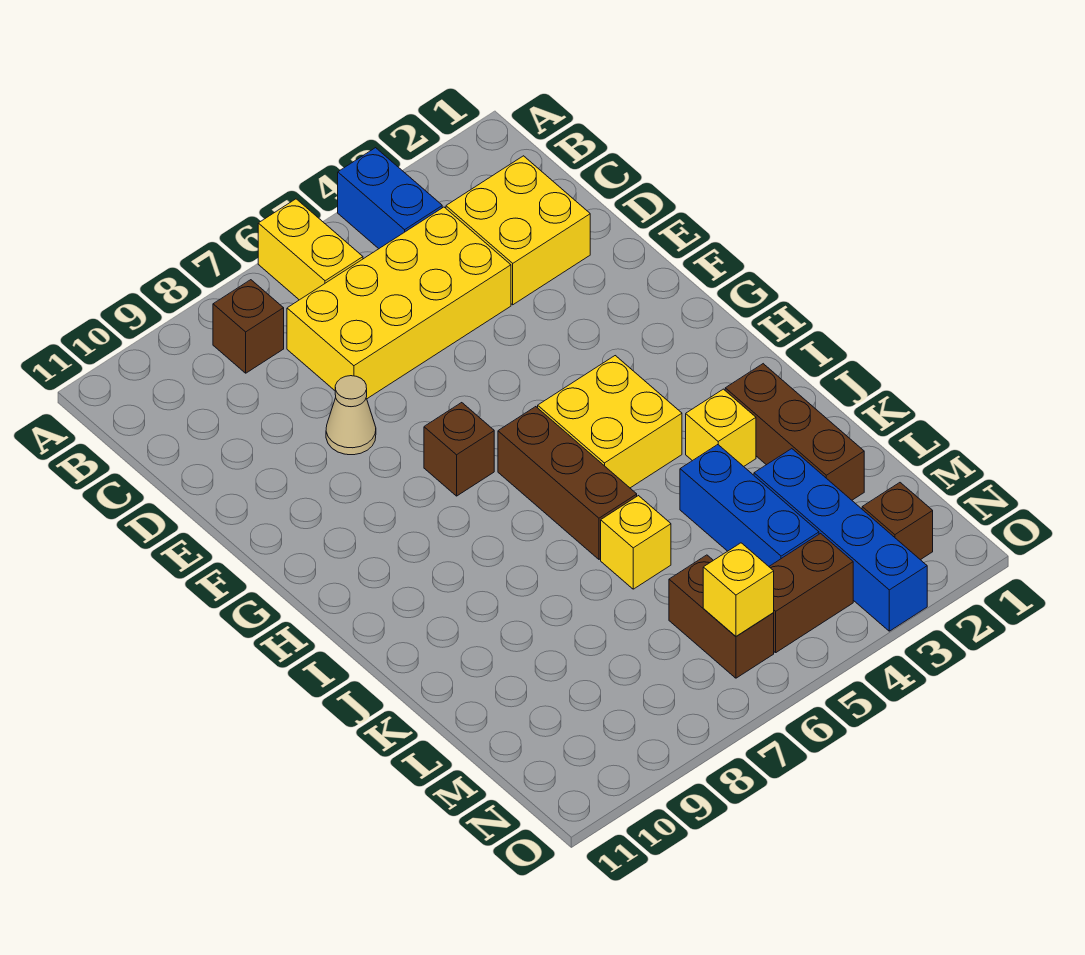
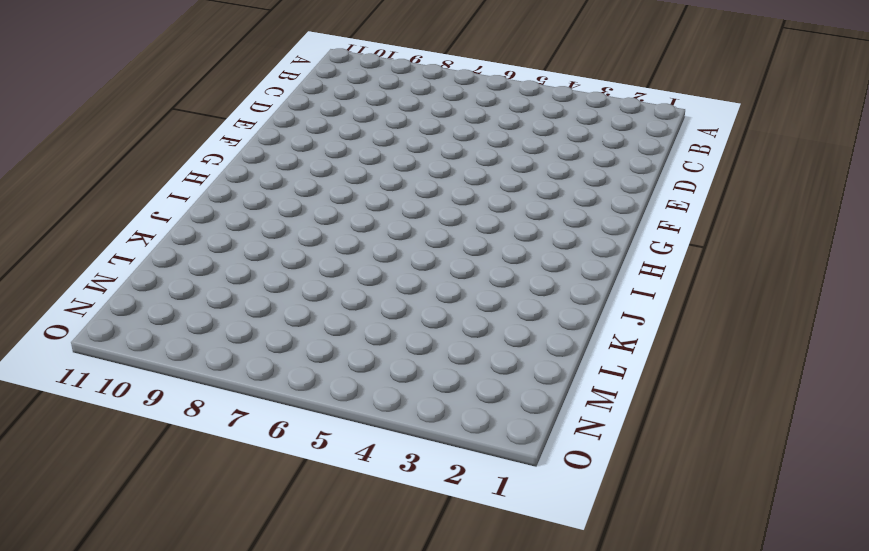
none -> blue brick A4:B4 level 1
none -> yellow brick A6:B6 level 1
none -> brown brick B8 level 1

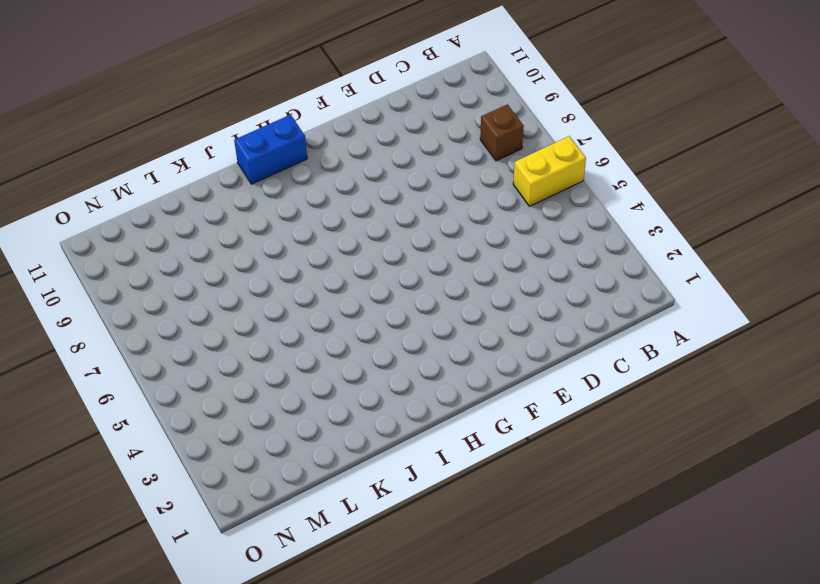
blue brick H11:I11 level 1 -> blue brick A4:B4 level 1
none -> yellow brick C2:D3 level 1
none -> yellow brick C4:D7 level 1
none -> tan cone E8 level 1

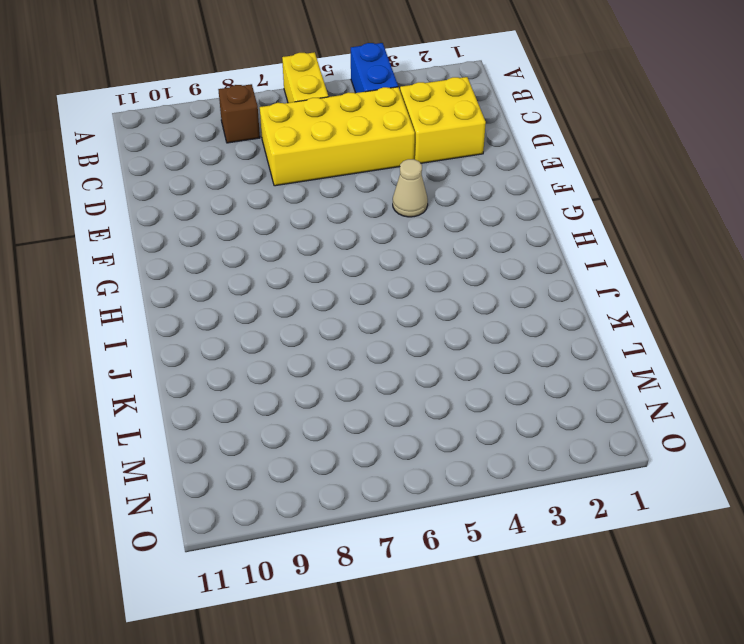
tan cone F4 level 1 -> tan cone E8 level 1
none -> brown brick G7 level 1
none -> yellow brick H4:I5 level 1
none -> brown brick H6:J6 level 1

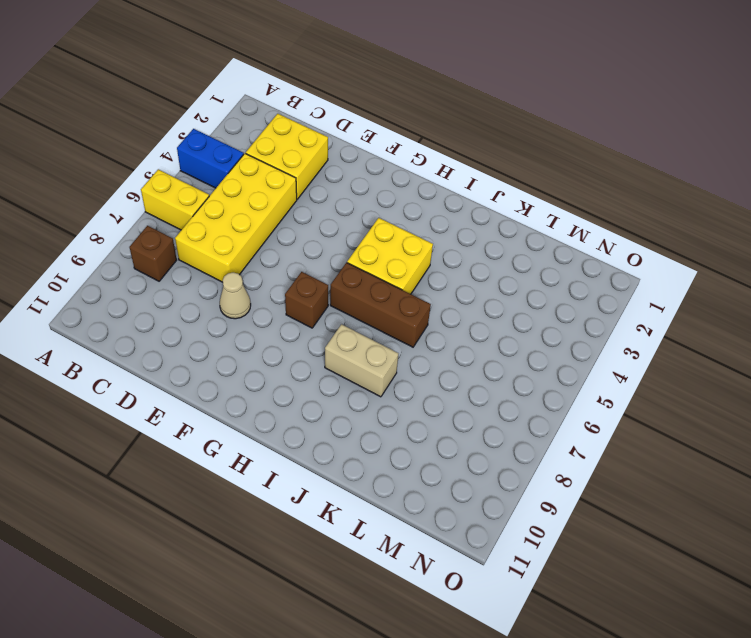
tan brick I8:J8 level 1 -> none
none -> brown brick J2:L2 level 1
none -> yellow brick J3 level 1
none -> blue brick K4:M4 level 1

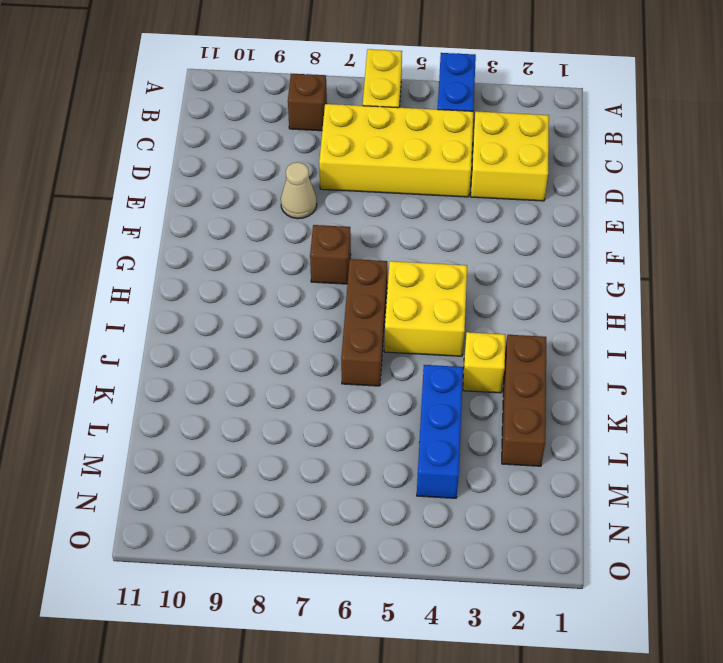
none -> yellow brick K6 level 1
none -> blue brick L3:O3 level 1
none -> brown brick M6:N6 level 1

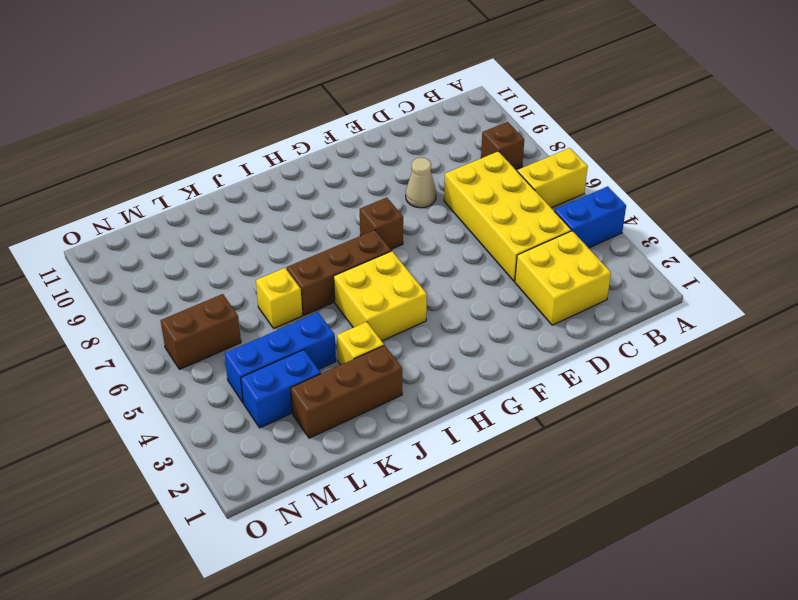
blue brick L3:M3 level 1 -> blue brick L3:O3 level 1
none -> brown brick N2 level 1
none -> brown brick N4:N5 level 1
none -> yellow brick N6 level 2

